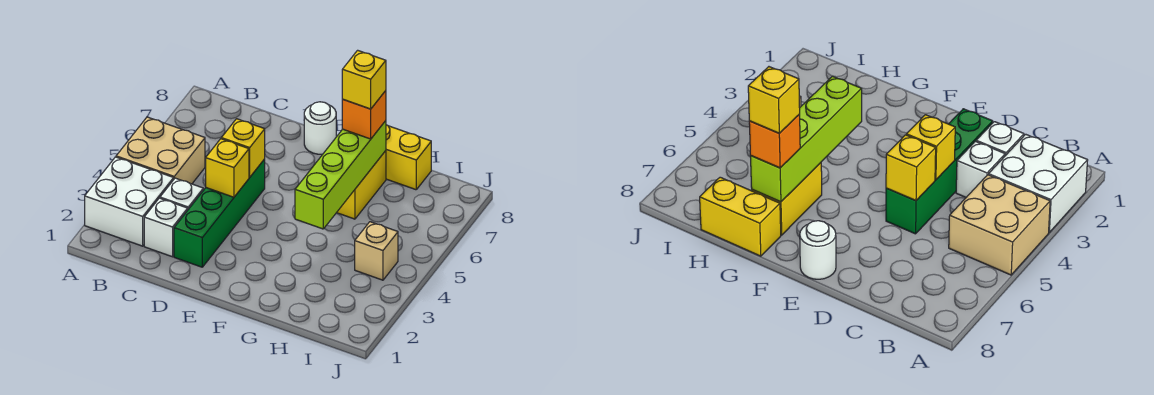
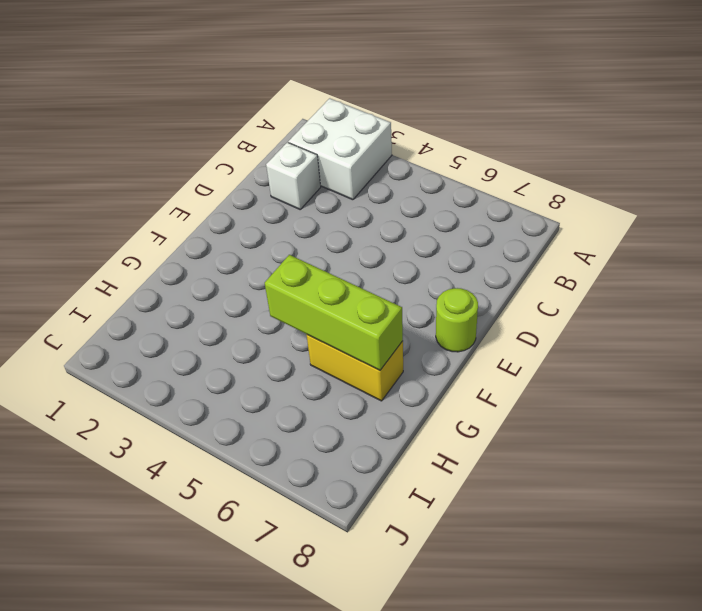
lime round brick E8 level 1 -> white round brick E8 level 1
lime brick G5:G7 level 2 -> lime brick G4:G7 level 2
none -> tan brick A4:B5 level 1
none -> white brick C3 level 1
none -> green brick D2:D5 level 1

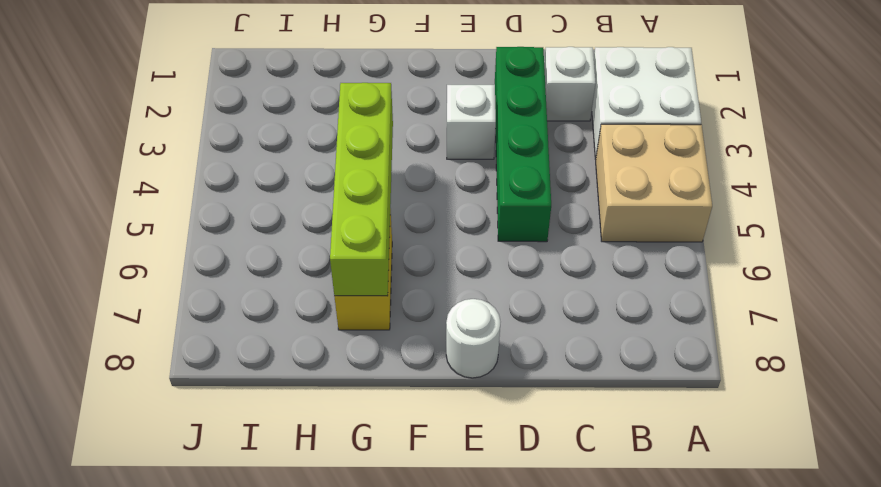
white brick E3 level 1 -> white brick C3 level 1
none -> yellow brick G8:H8 level 1
none -> tan brick I4 level 1
none -> yellow brick D4 level 2

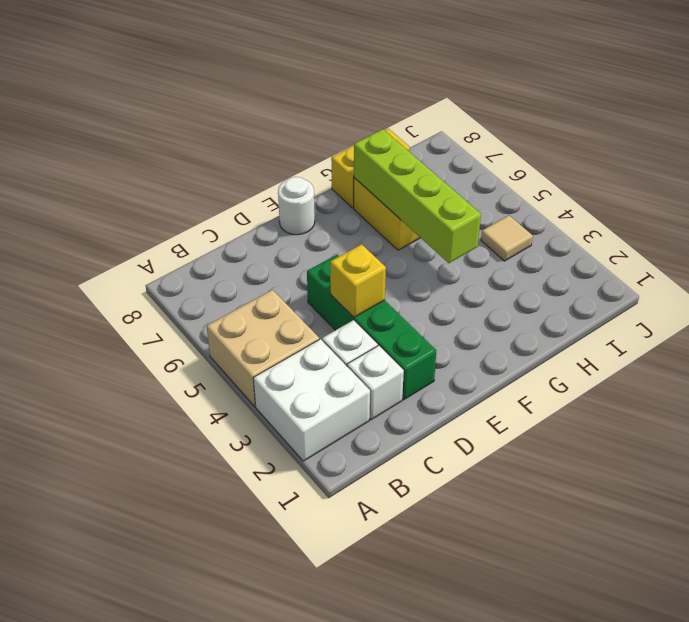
tan tile I4 level 1 -> tan brick I4 level 1
none -> yellow brick D5 level 2
none -> orange brick G7 level 3
none -> yellow brick G7 level 4

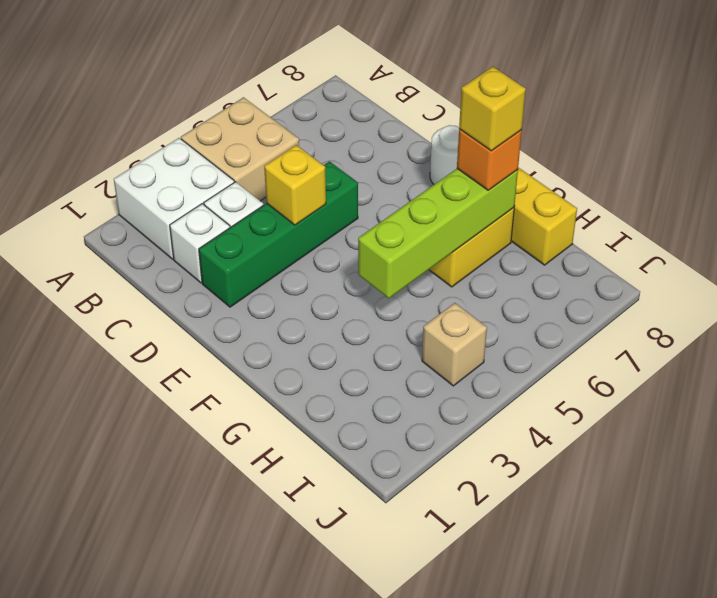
none -> yellow brick D5 level 2

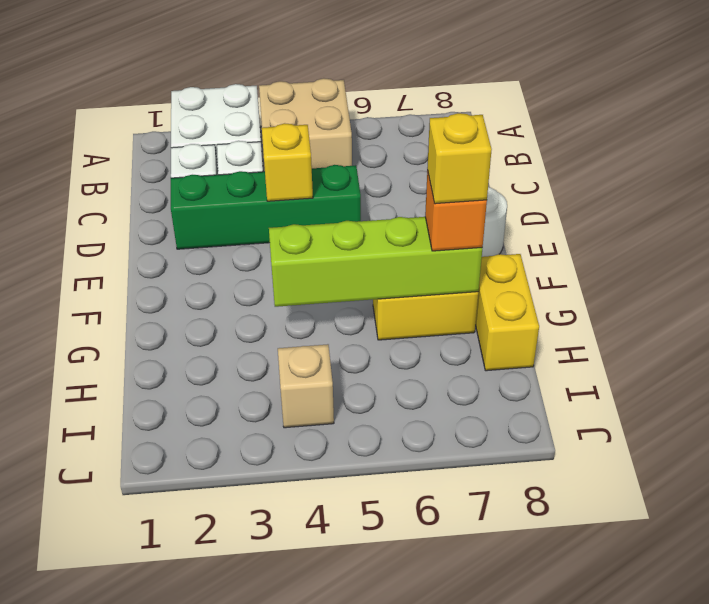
none -> yellow brick D5 level 2

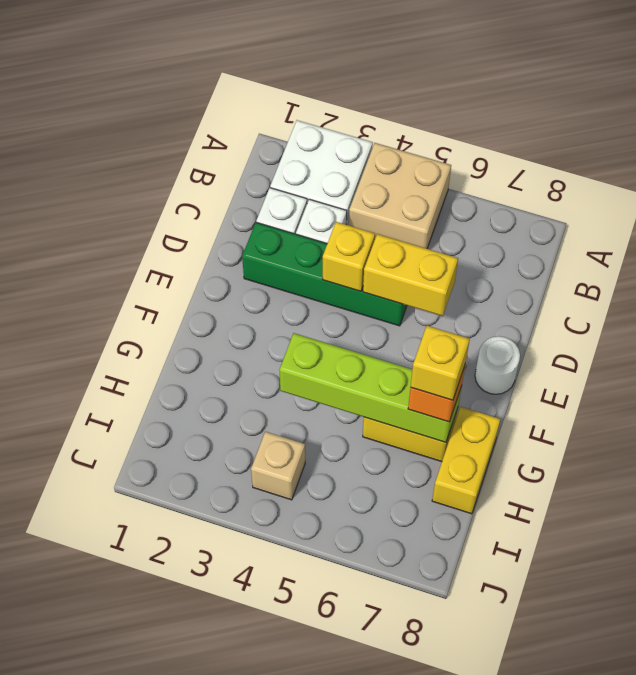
yellow brick D5:D6 level 2 -> yellow brick D5 level 2

